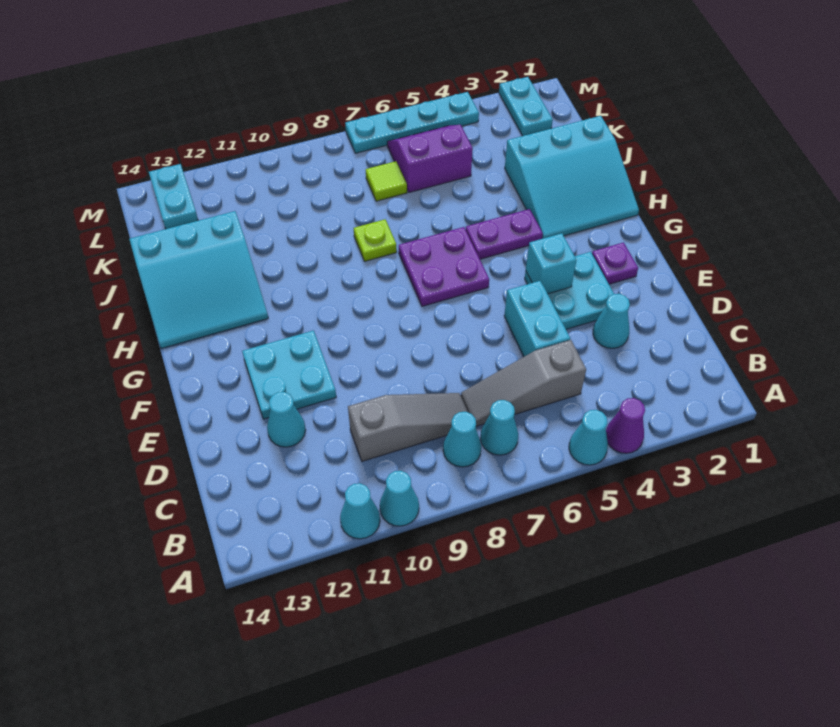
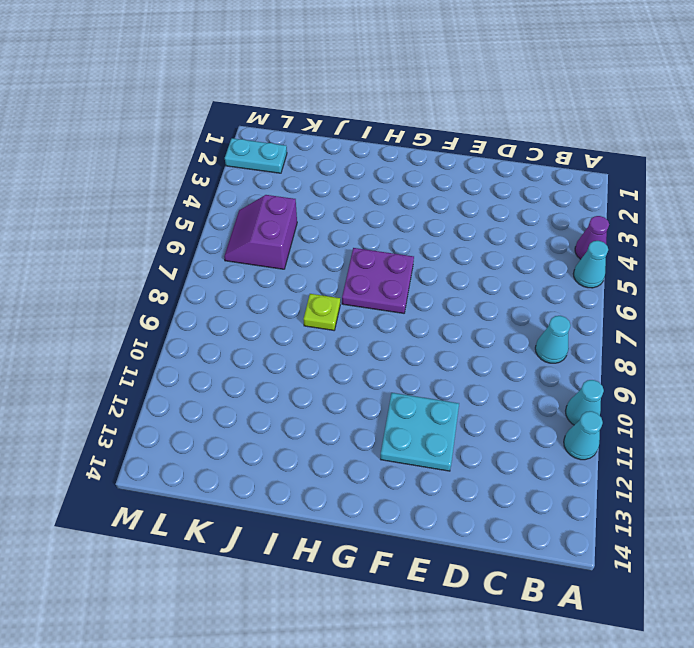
none -> cyan cone B7 level 1
none -> grey slope C5:C7 level 1 top 5
none -> grey slope C8:C10 level 1 top 10

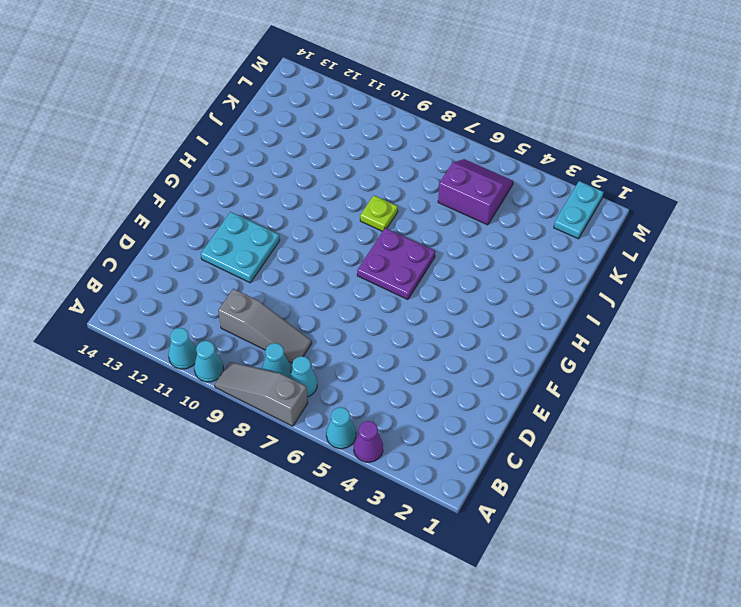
grey slope A7:A9 level 1 top 7 -> grey slope C5:C7 level 1 top 5
none -> cyan cone D3 level 1
none -> cyan brick D5:E5 level 1
none -> cyan cone D12 level 1

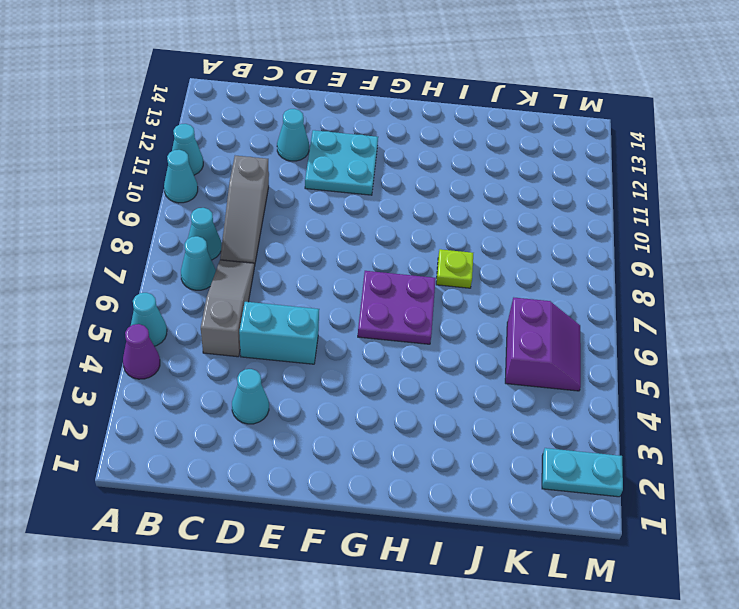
none -> cyan plate E3:F4 level 1
none -> purple plate F2 level 1
none -> cyan slope H1:J3 level 1 top J

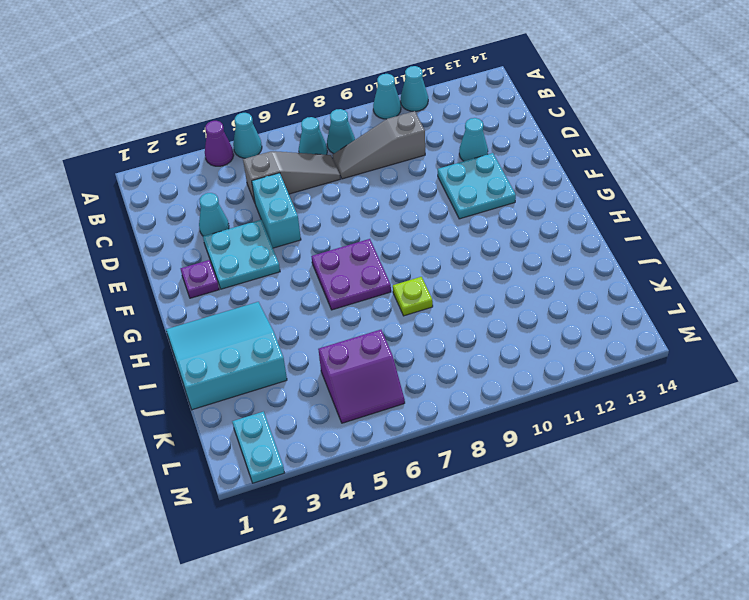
none -> purple plate H4:H5 level 1
none -> cyan slope H12:J14 level 1 top J
none -> lime tile K7 level 1

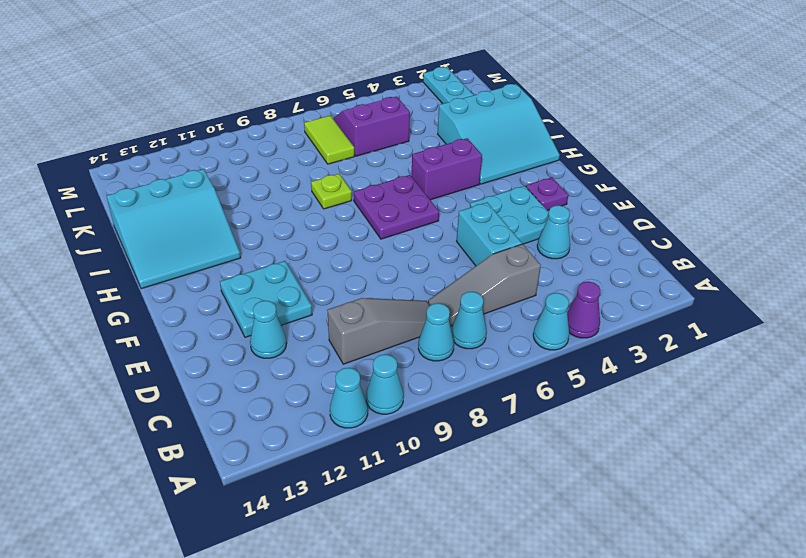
purple brick H4:H5 level 1 -> purple plate H4:H5 level 1
lime tile K7:L7 level 1 -> lime tile K7 level 1
none -> cyan plate L13:M13 level 1
none -> cyan plate M4:M7 level 1
none -> cyan brick F4 level 2

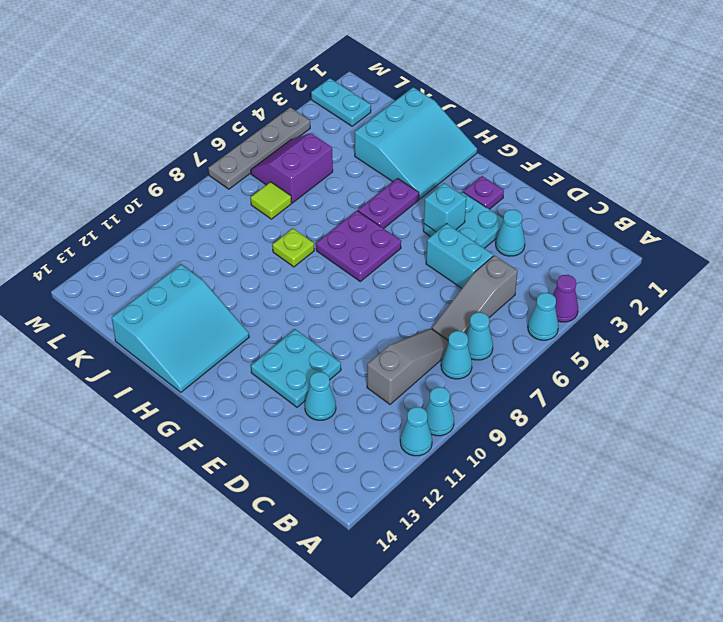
grey plate M4:M7 level 1 -> cyan plate M4:M7 level 1
none -> cyan plate L13:M13 level 1

